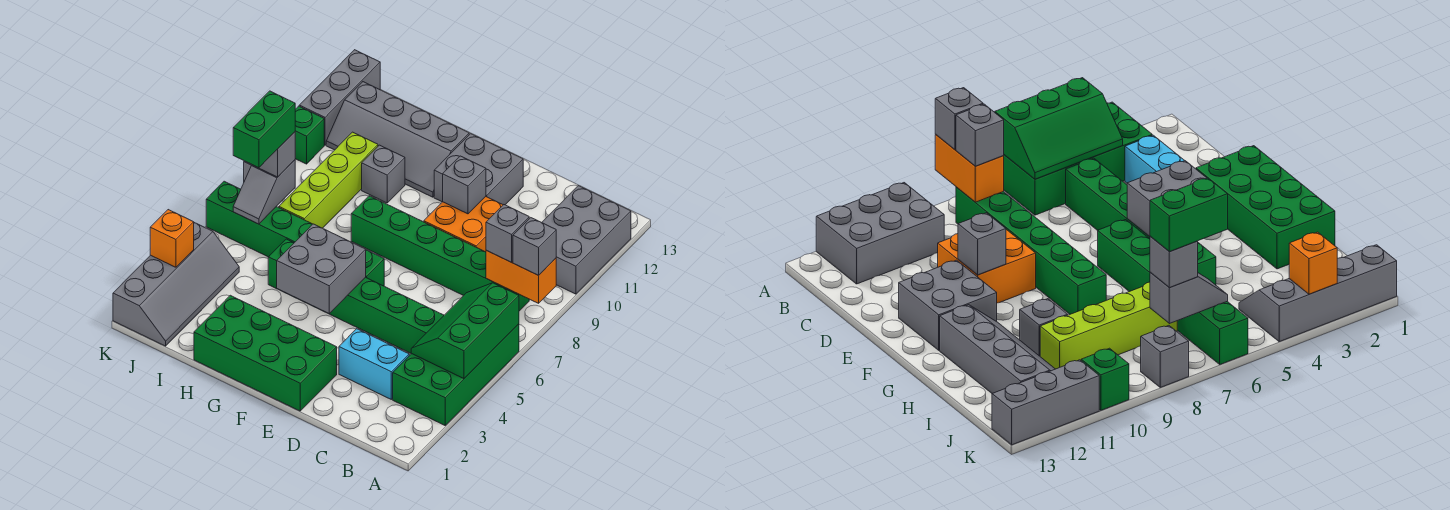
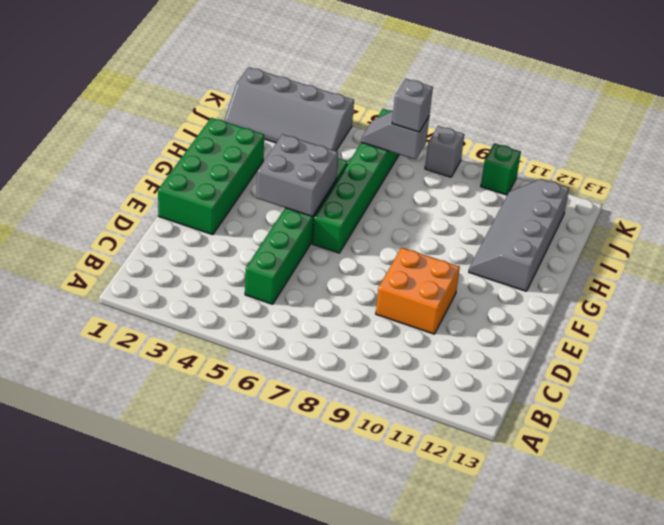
none -> green brick A3:B6 level 1
none -> grey brick A10:B12 level 1
none -> green brick B8:G8 level 1

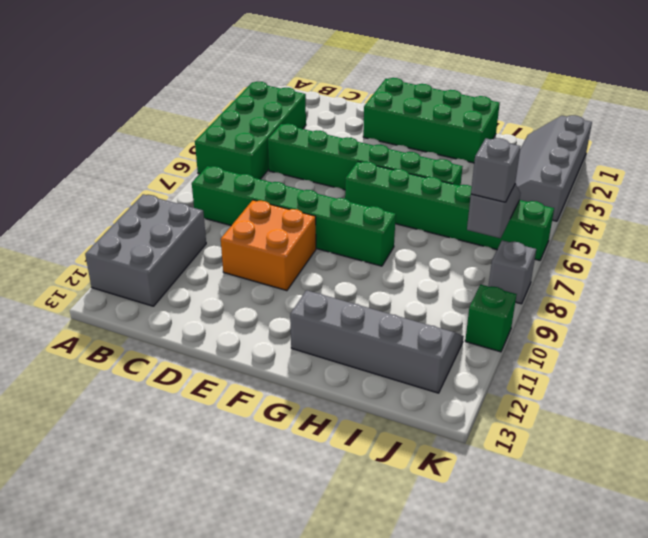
none -> cyan brick C3:D3 level 1
none -> grey brick E11:F12 level 1
none -> grey brick H10 level 1

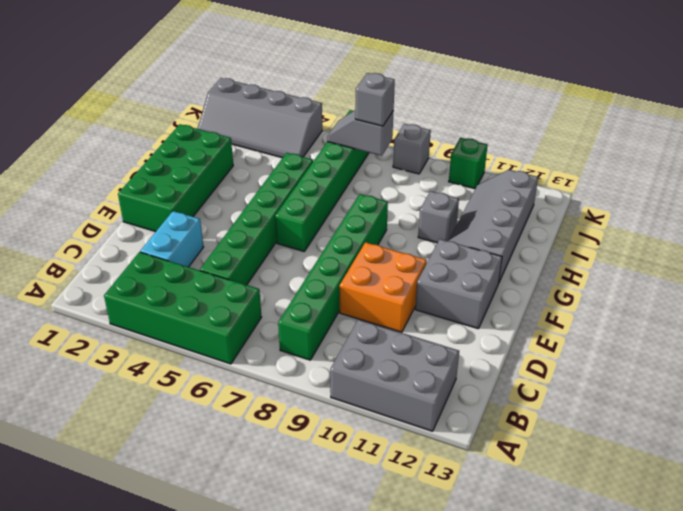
none -> lime brick I7:I10 level 1
none -> grey brick K11:K13 level 1
none -> green slope A4:B6 level 2 top A

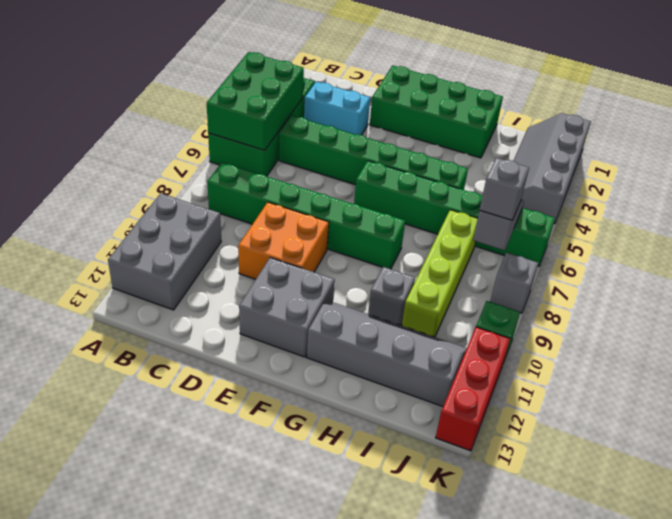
green brick A4:B6 level 2 -> green slope A4:B6 level 2 top A
red brick K11:K13 level 1 -> grey brick K11:K13 level 1
none -> orange brick A8:B8 level 2
none -> grey brick E10 level 2
none -> grey brick F4:G5 level 2

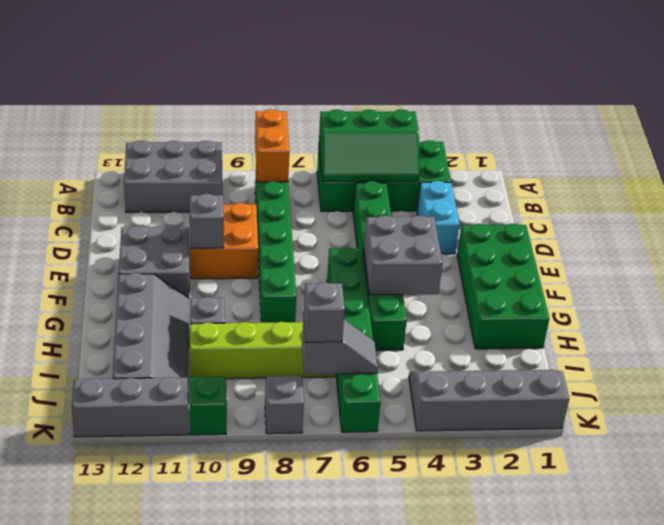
none -> orange brick K3 level 2
none -> grey brick A8 level 3
none -> grey brick B8 level 3

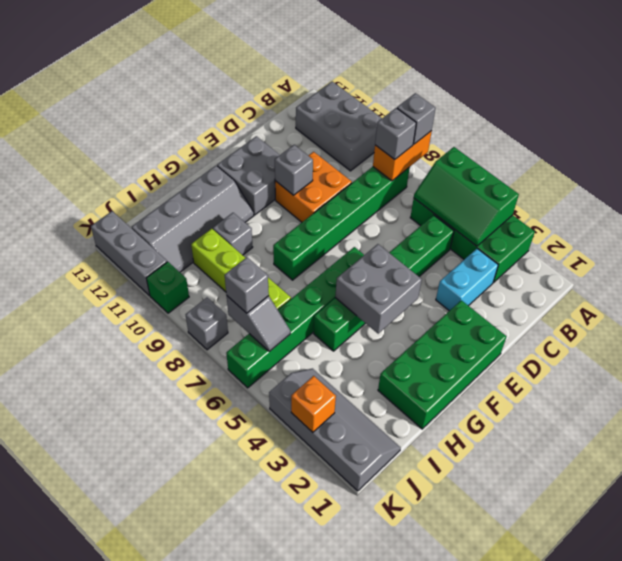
none -> green brick J6:J7 level 4

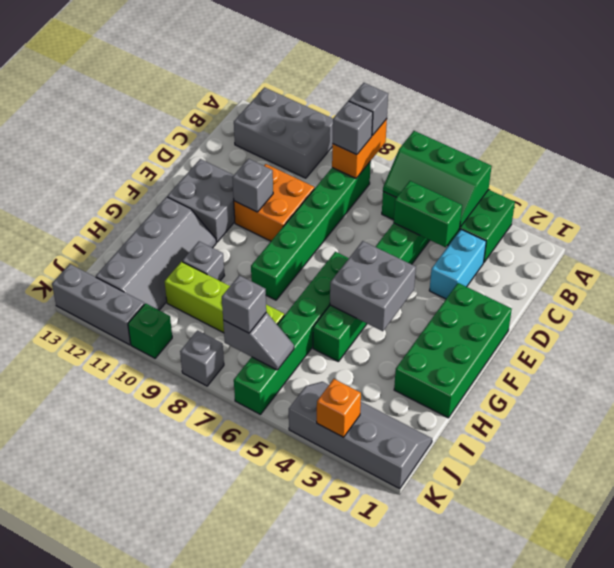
green brick C4:C5 level 2 -> green brick J6:J7 level 4

